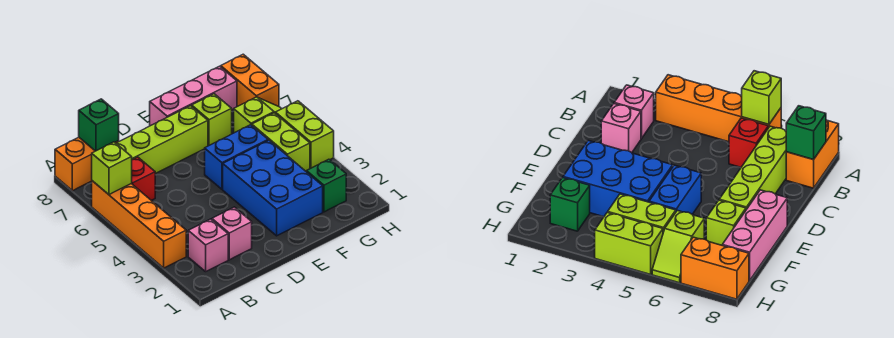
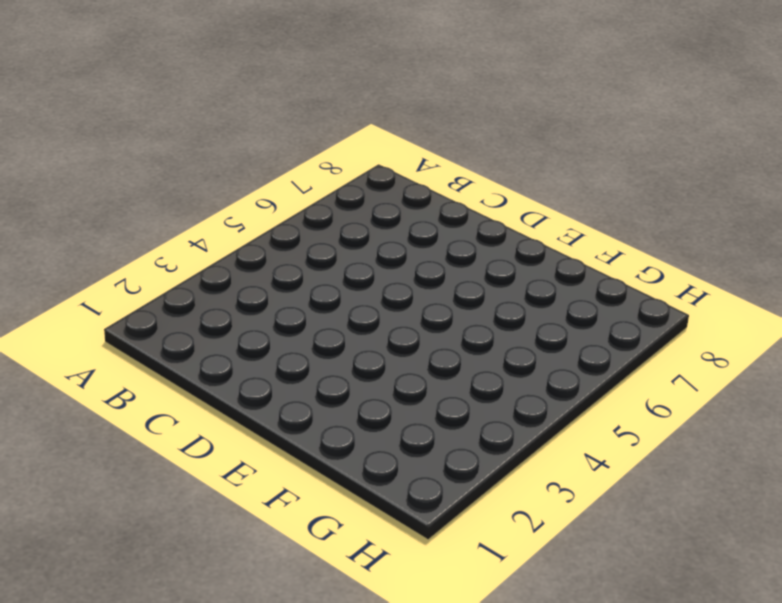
none -> orange brick A3:A6 level 1
none -> orange brick A8:B8 level 1
none -> pink brick B2 level 1

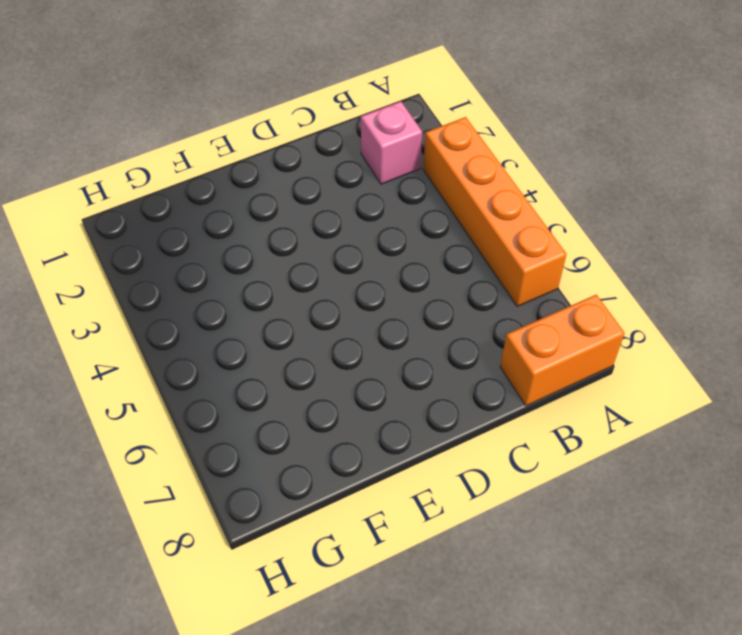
none -> red brick B6 level 1
none -> lime brick B7:E7 level 1
none -> pink brick C2 level 1

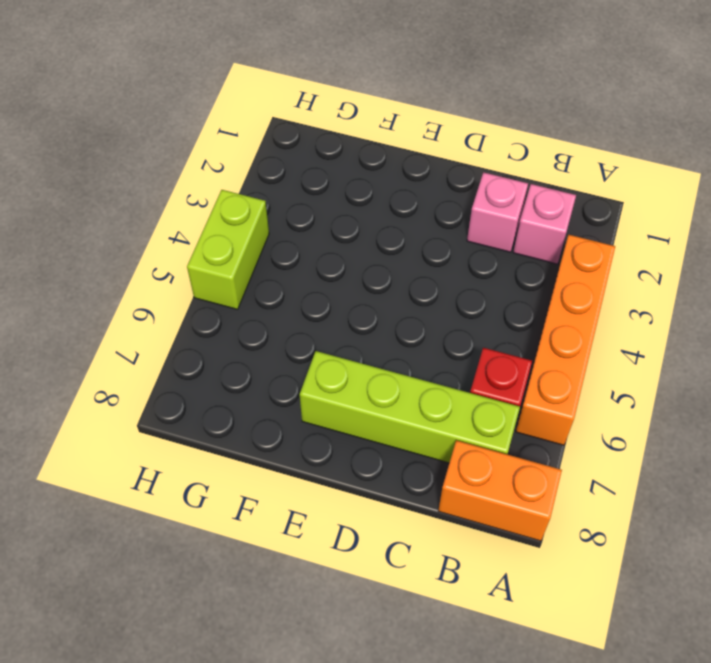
none -> blue brick E2:F4 level 1
none -> blue brick E5:F5 level 1
none -> pink brick E8:G8 level 1

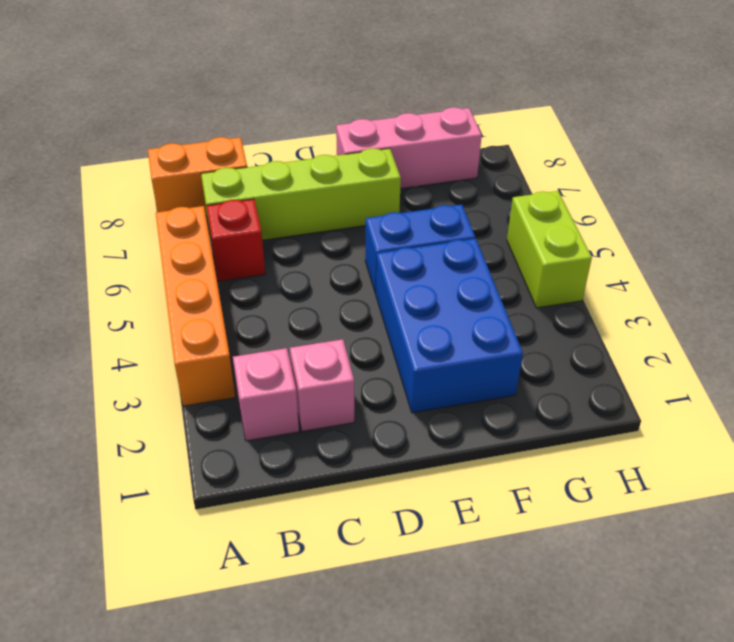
none -> lime brick F7 level 1
none -> green brick G2 level 1
none -> lime brick G4:G5 level 1

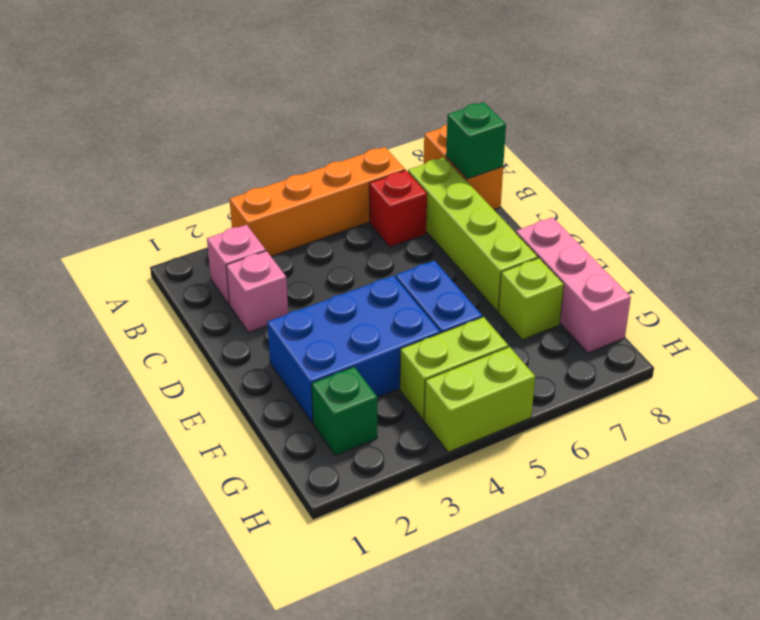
none -> lime slope G6:H6 level 1 top G
none -> orange brick H7:H8 level 1
none -> lime brick A6 level 2

